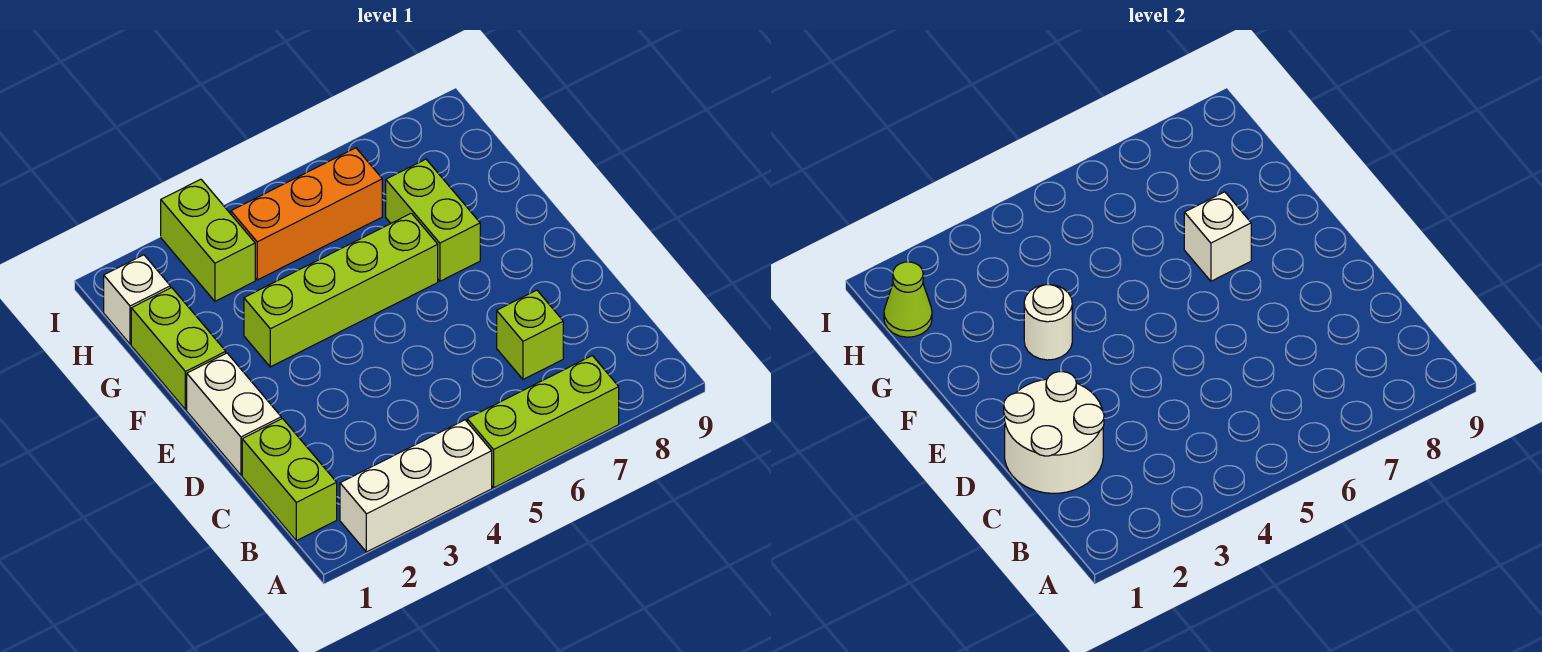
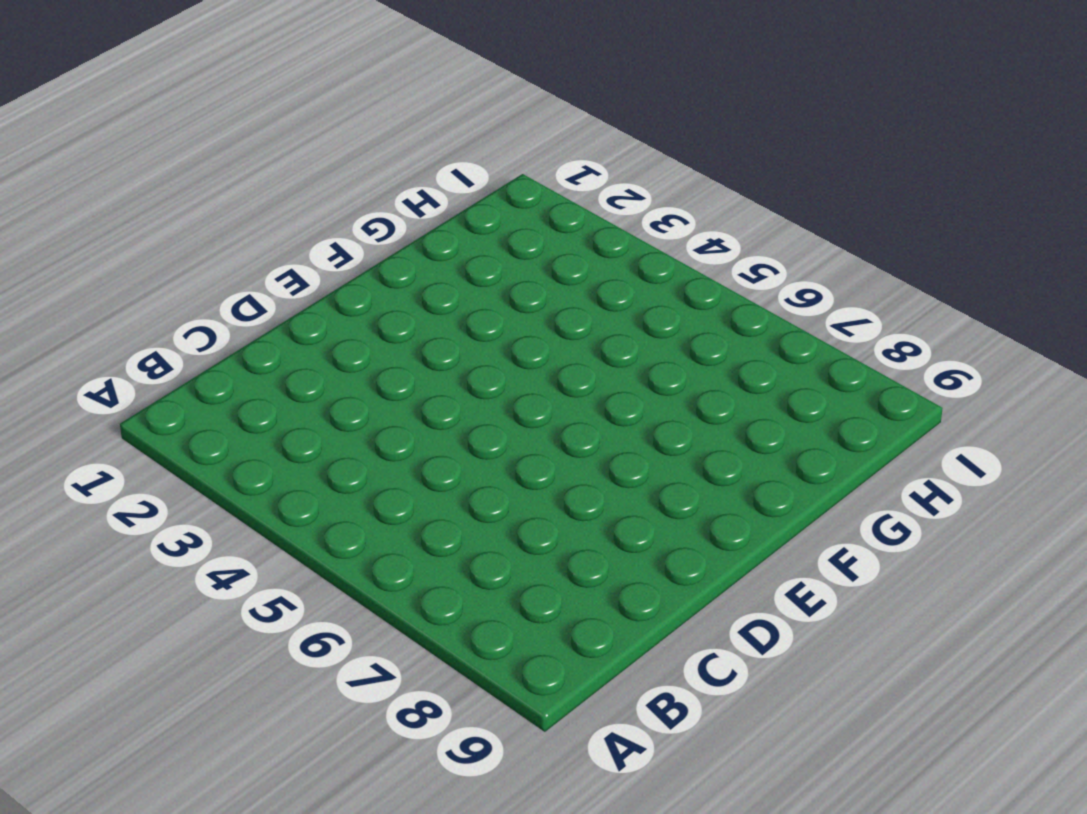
none -> white brick A2:A4 level 1
none -> lime brick A5:A7 level 1
none -> lime brick B1:C1 level 1

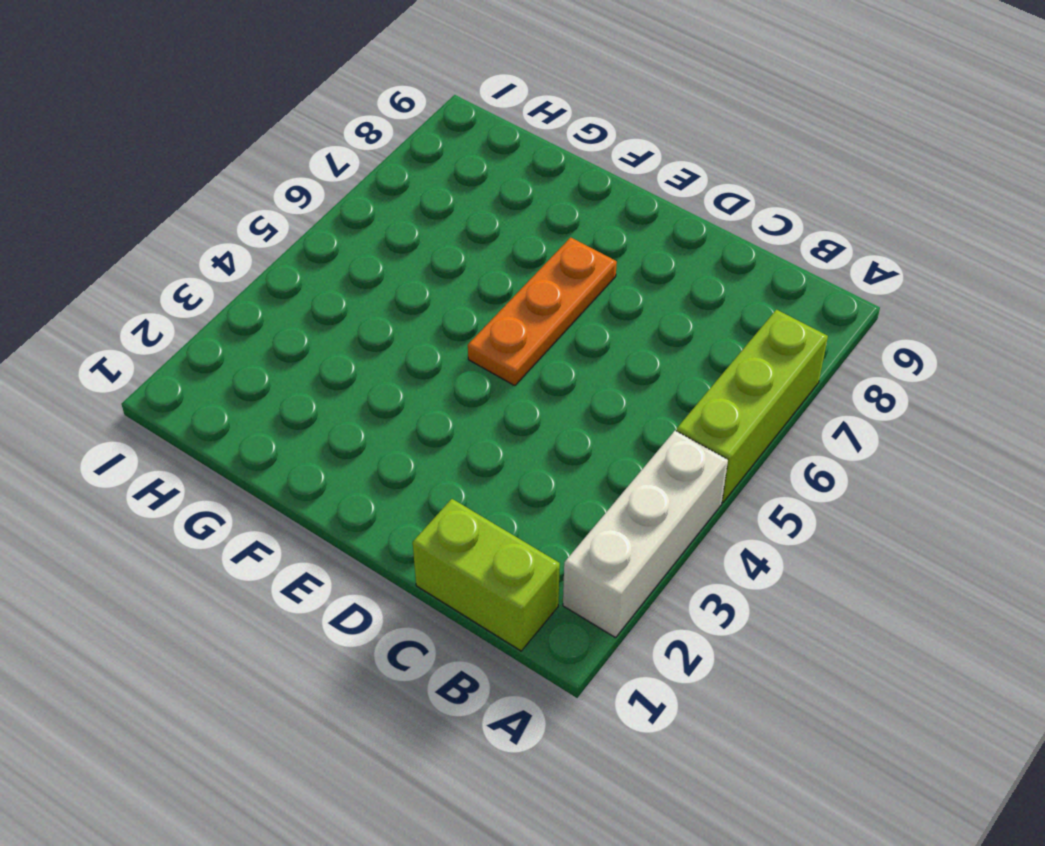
orange plate E5:E7 level 1 -> none
none -> lime brick C7 level 1
none -> white brick D1:E1 level 1
none -> lime brick F1:G1 level 1

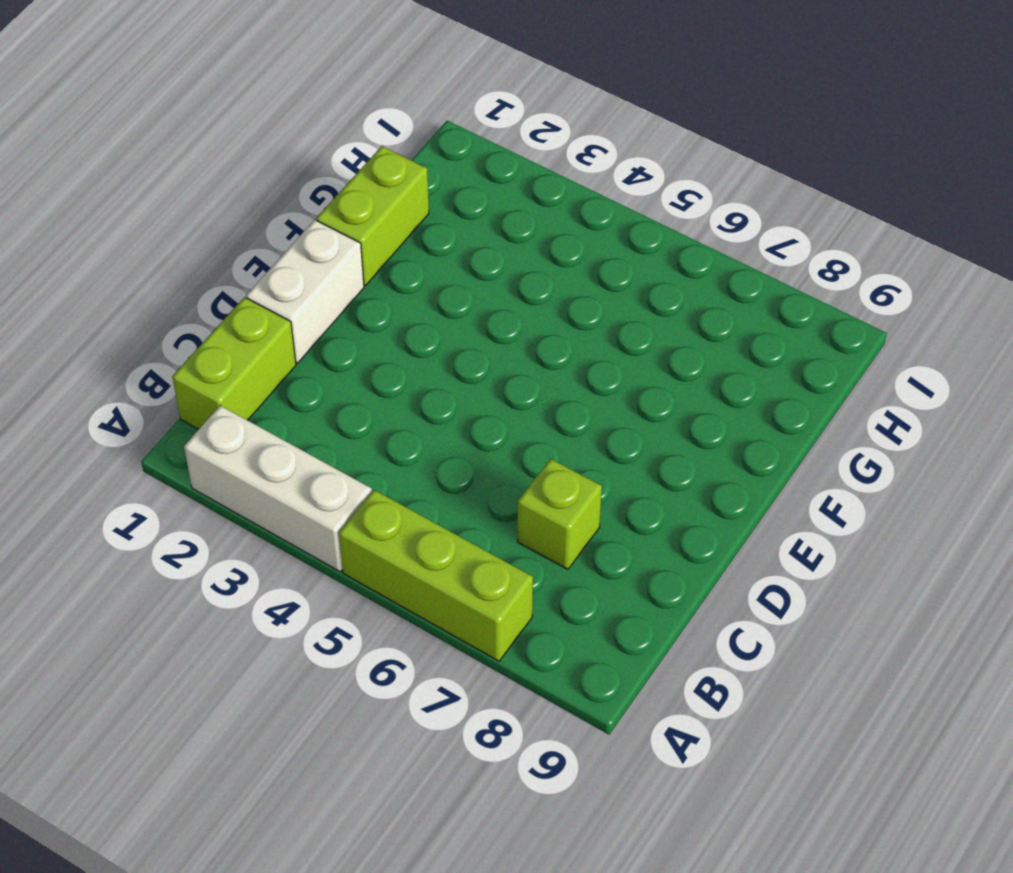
none -> lime brick F3:F6 level 1
none -> lime brick F7:G7 level 1
none -> white brick H1 level 1

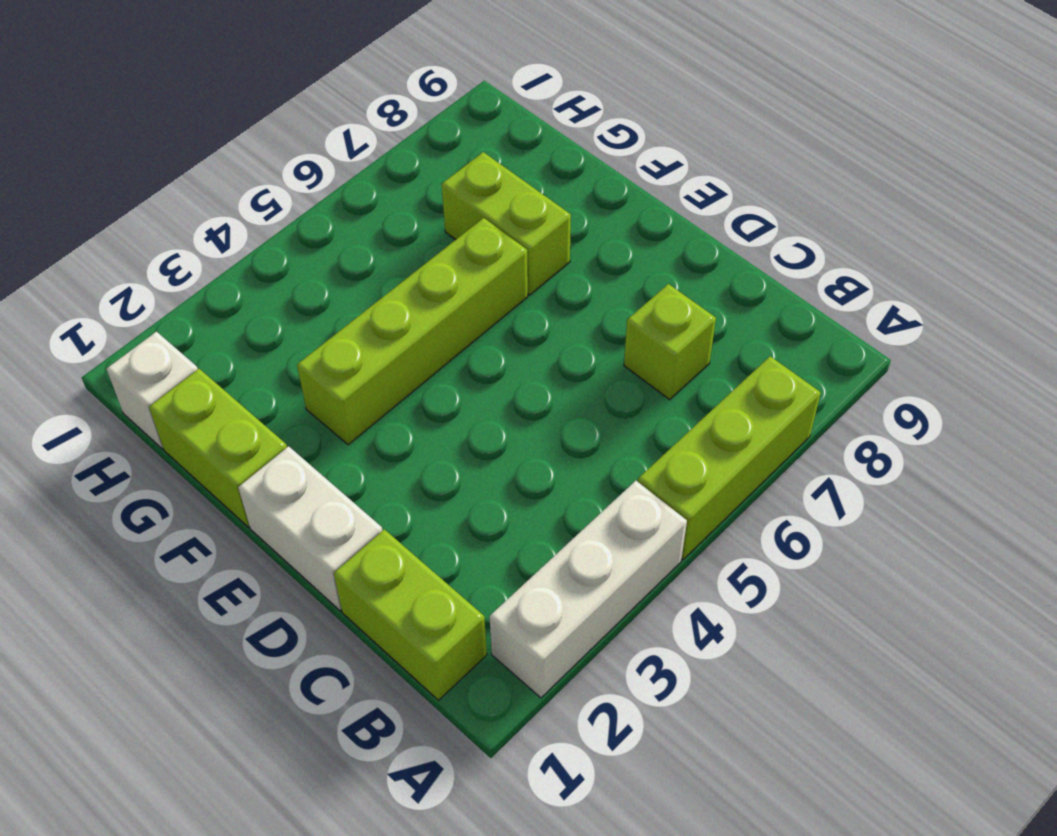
none -> lime brick H3:I3 level 1
none -> orange brick H4:H6 level 1
none -> white round brick C1:D2 level 2

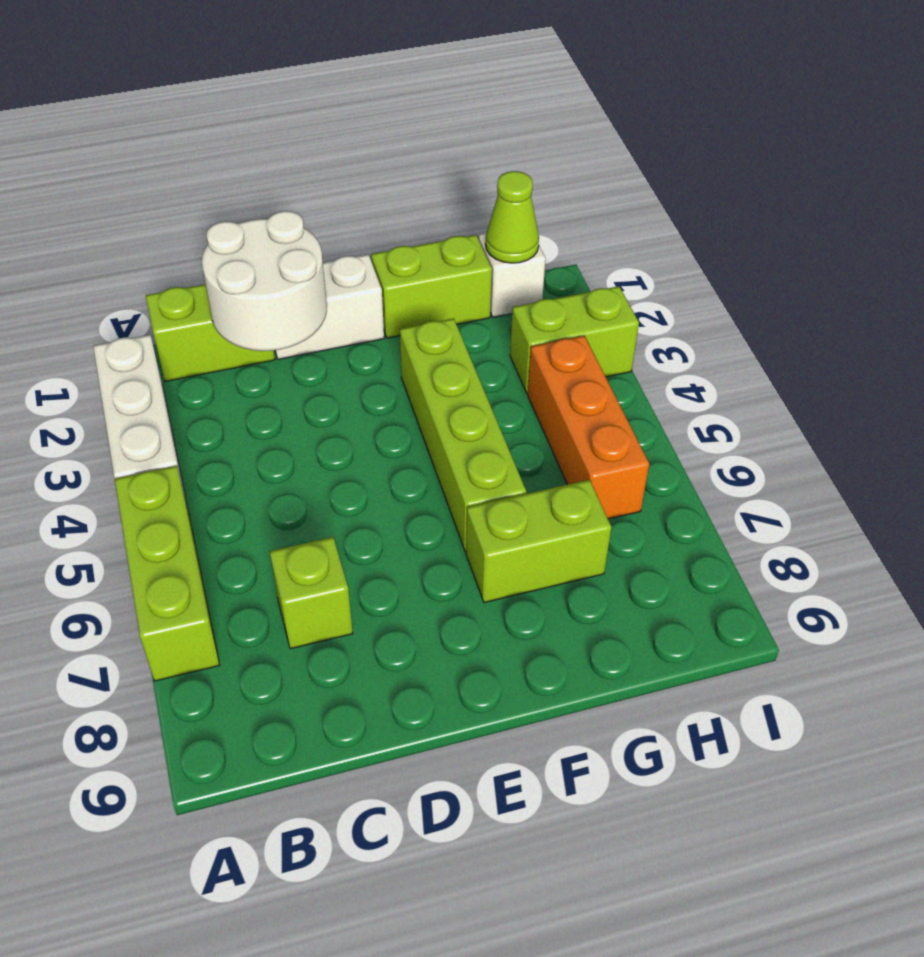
none -> white round brick F3 level 2
none -> white brick F7 level 2

